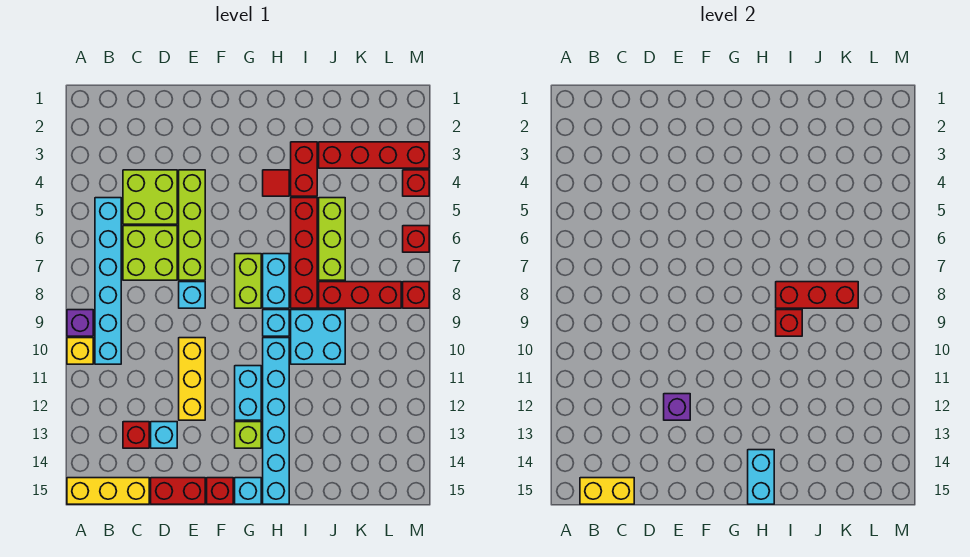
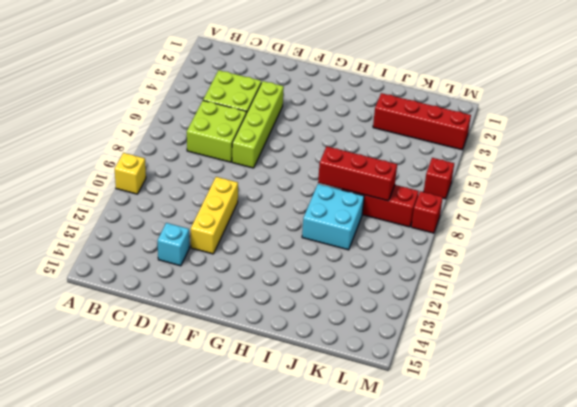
none -> purple brick A9 level 1
none -> yellow brick A15:C15 level 1
none -> cyan brick B5:B10 level 1
none -> red brick C13 level 1

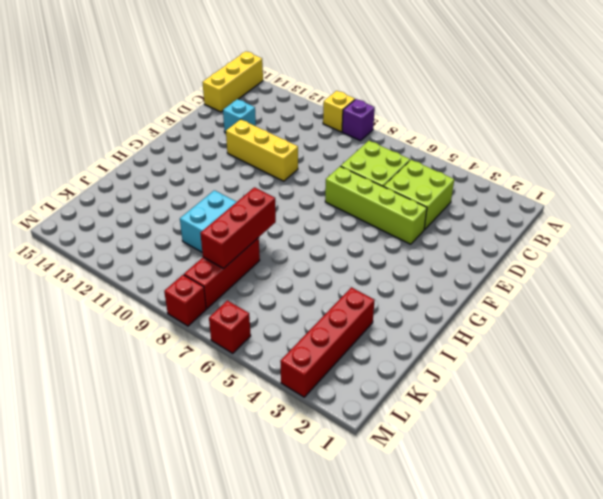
none -> cyan brick B5:B10 level 1
none -> red brick C13 level 1
none -> red brick D15:E15 level 1
none -> cyan brick E8 level 1

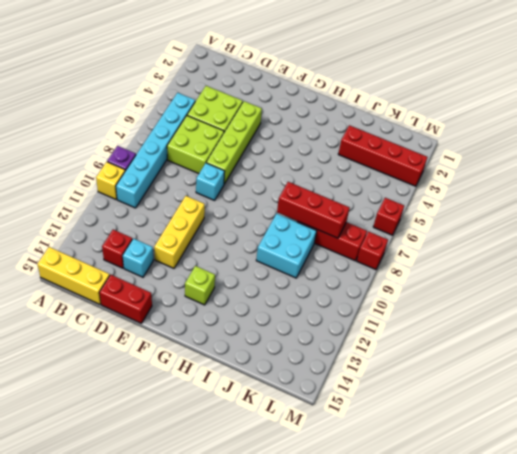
none -> red brick F15 level 1
none -> lime brick G7:G8 level 1
none -> cyan brick G11:G12 level 1
none -> cyan brick G15 level 1

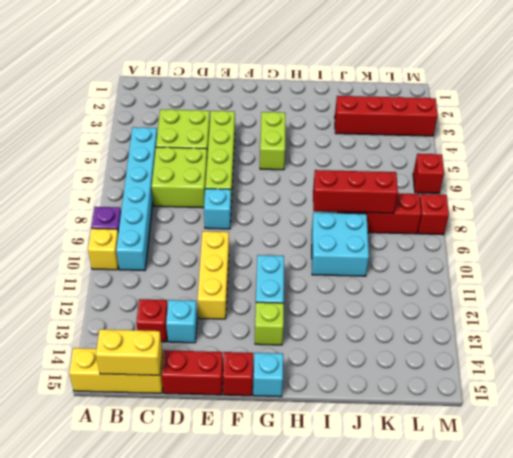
lime brick G4:G5 level 1 -> lime brick G7:G8 level 1
none -> red tile H4 level 1
none -> cyan brick H7:H8 level 1
none -> cyan brick H9 level 1
none -> cyan brick H10:H15 level 1

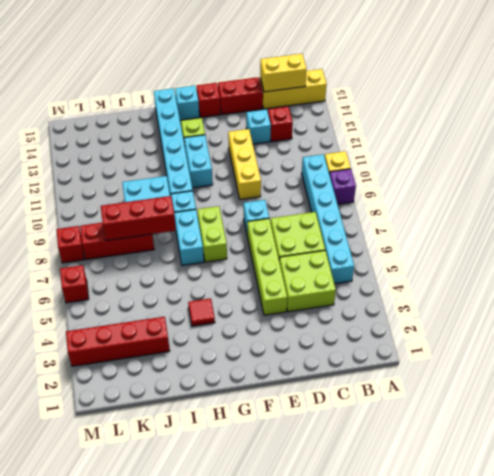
none -> red brick I3:I4 level 1
none -> red brick I5:I8 level 1
none -> lime brick J5:J7 level 1
none -> red brick M4 level 1

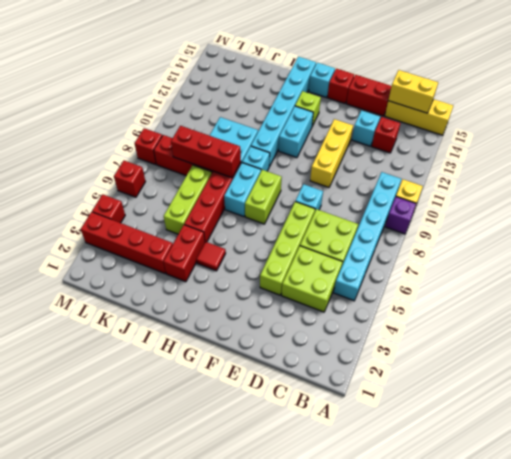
none -> purple brick E12 level 2
none -> cyan brick H14:H15 level 2
none -> red brick I9 level 2

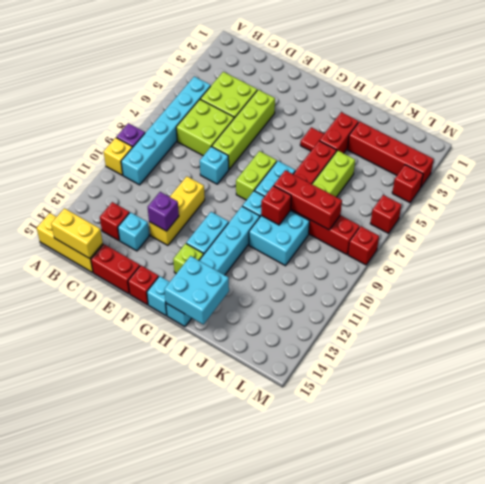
cyan brick H14:I15 level 2 -> cyan brick H14:H15 level 2

